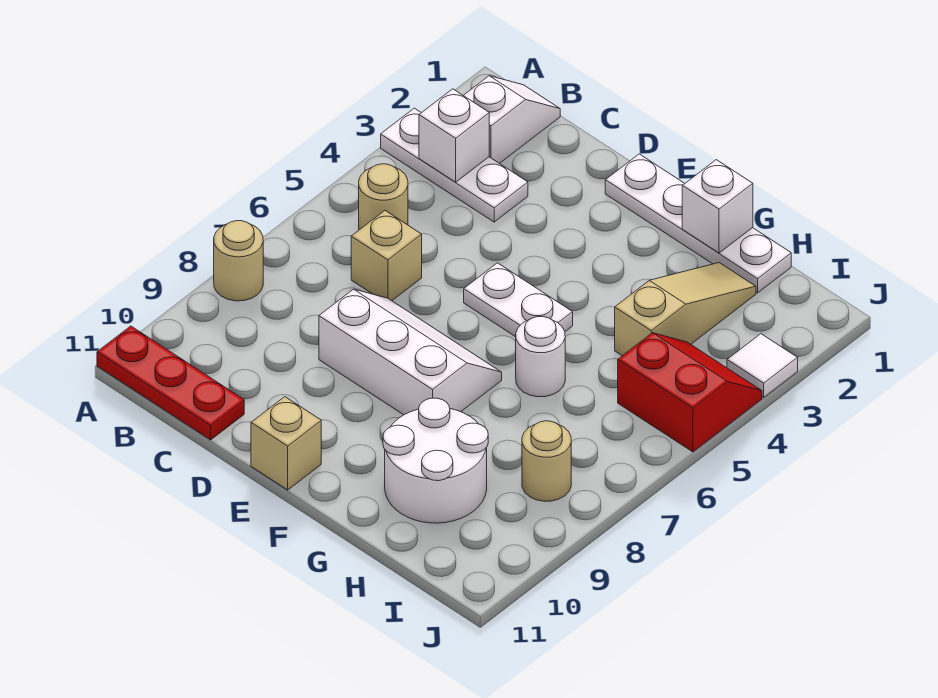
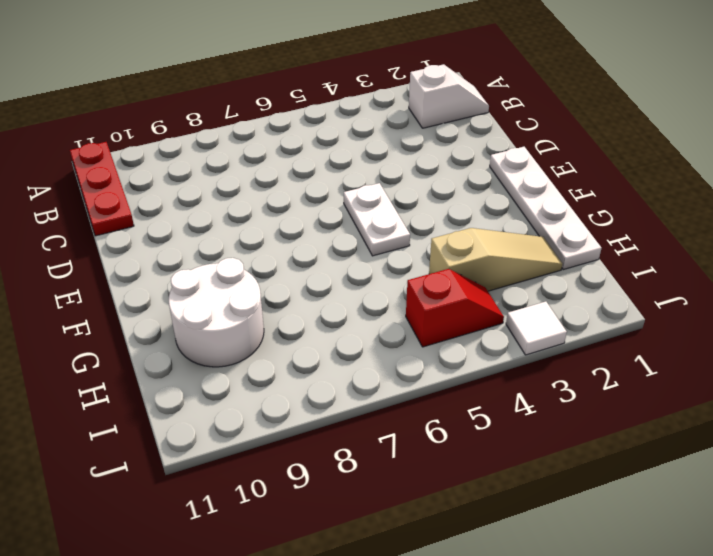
red slope I4:I5 level 1 top 5 -> red slope I4:J5 level 1 top 5
none -> white plate A3:C3 level 1
none -> tan round brick A8 level 1
none -> tan round brick B5 level 1

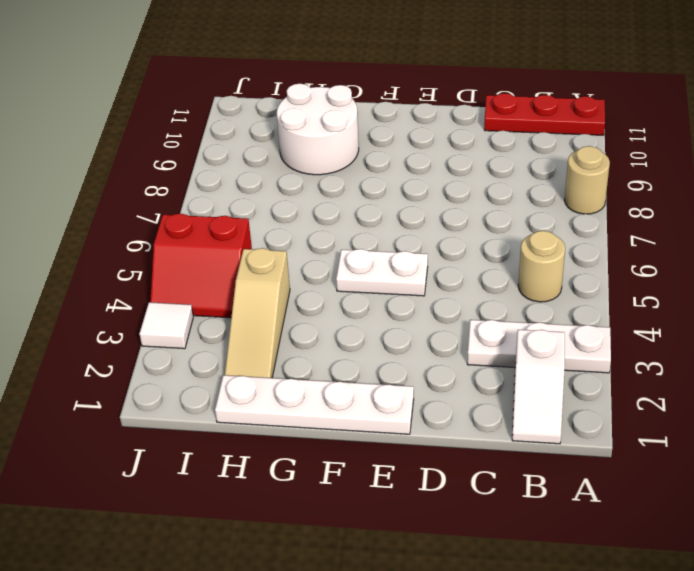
none -> tan brick C6 level 1
none -> white slope D7:F8 level 1 top 8
none -> tan brick E11 level 1

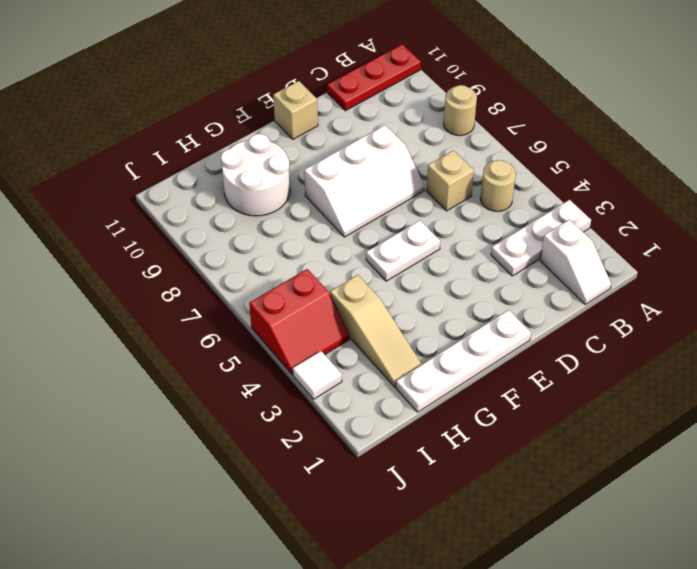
none -> white round brick G6 level 1
none -> tan round brick I8 level 1
none -> white brick B3 level 2

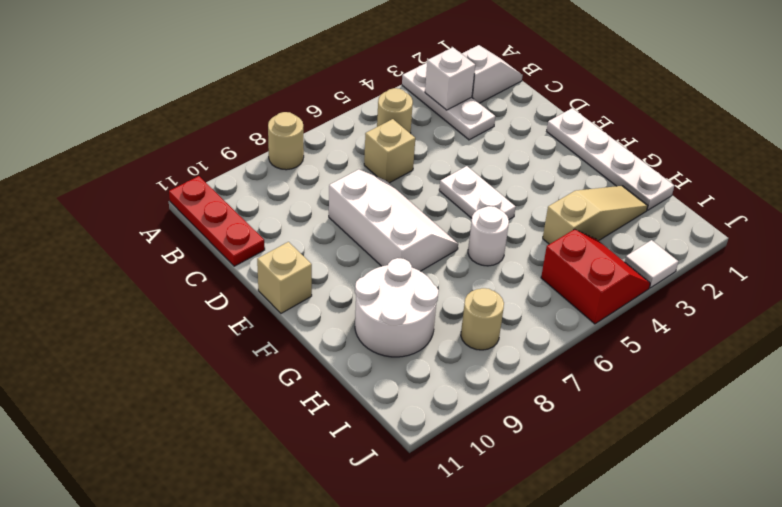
none -> white brick G1 level 2

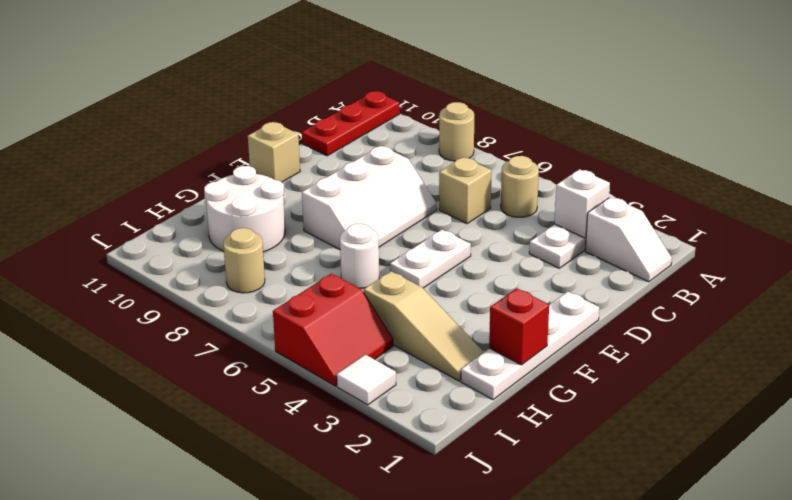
red brick G1 level 2 -> white brick G1 level 2

